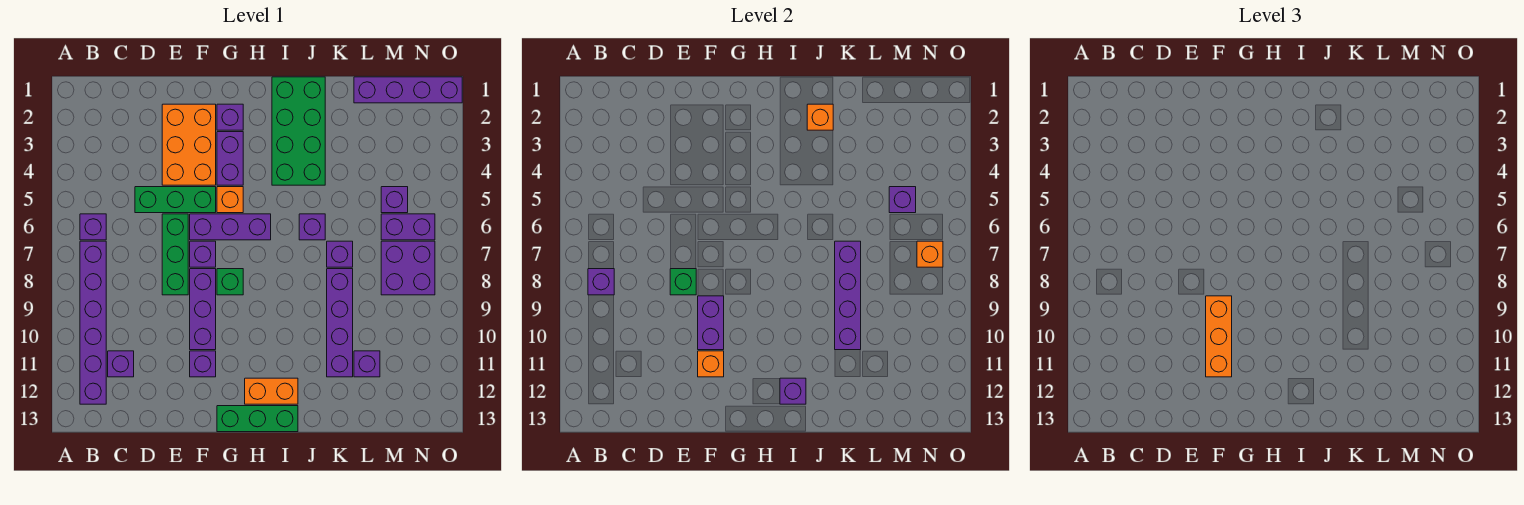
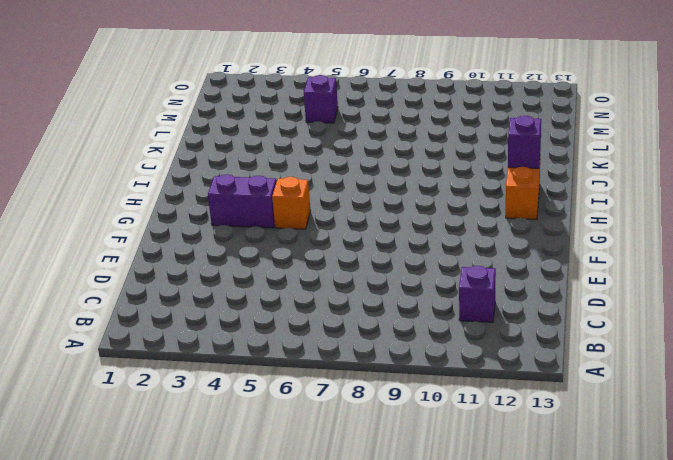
none -> purple brick B6 level 1
none -> purple brick B7:B12 level 1
none -> green brick D5:F5 level 1
none -> orange brick E2:F4 level 1

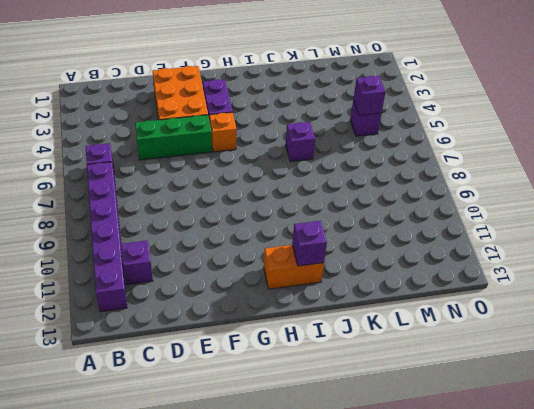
none -> green brick E6:E8 level 1
none -> purple brick F6:H6 level 1
none -> purple brick F7 level 1
none -> purple brick F8:F10 level 1

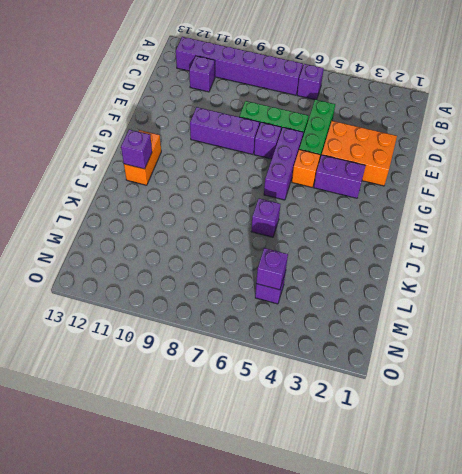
none -> purple brick F11 level 1
none -> purple brick G2 level 1
none -> green brick G8 level 1
none -> green brick G13:I13 level 1

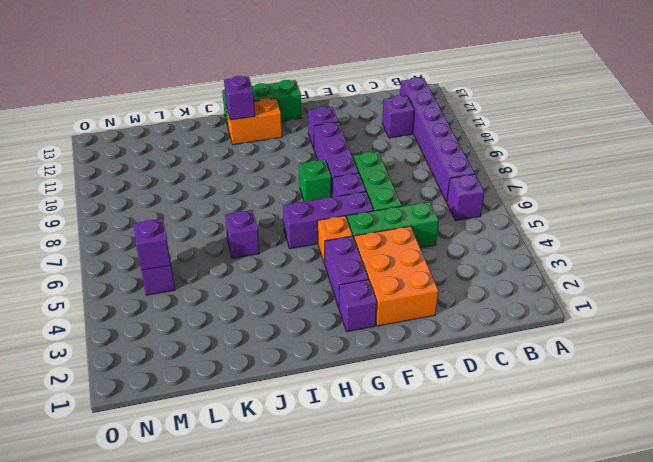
none -> green brick I1:J4 level 1
none -> purple brick K7 level 1
none -> purple brick K8:K11 level 1
none -> purple brick L1:O1 level 1

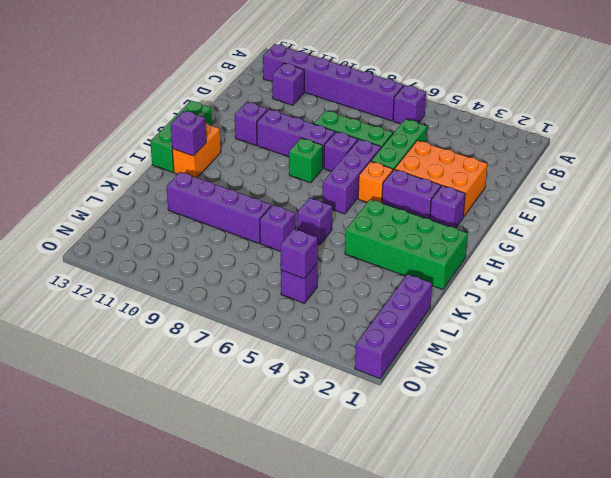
none -> purple brick L11 level 1
none -> purple brick M6:N6 level 1
none -> purple brick M7:N8 level 1
none -> purple brick B8 level 2

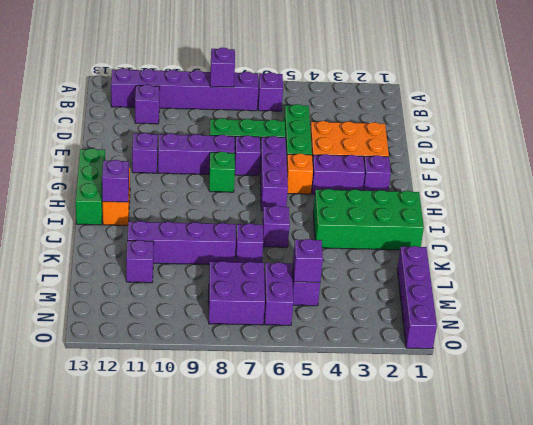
none -> green brick E8 level 2
none -> purple brick F9:F10 level 2
none -> orange brick F11 level 2
none -> orange brick J2 level 2

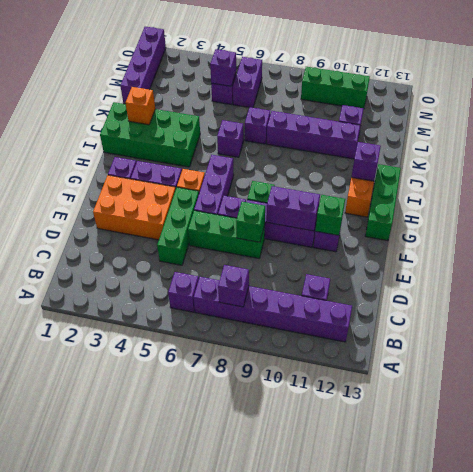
green brick F11 level 2 -> orange brick F11 level 2
green brick N9:N11 level 1 -> none
none -> purple brick M7:N8 level 1
none -> purple brick K7:K10 level 2
none -> orange brick N7 level 2
none -> orange brick F9:F11 level 3

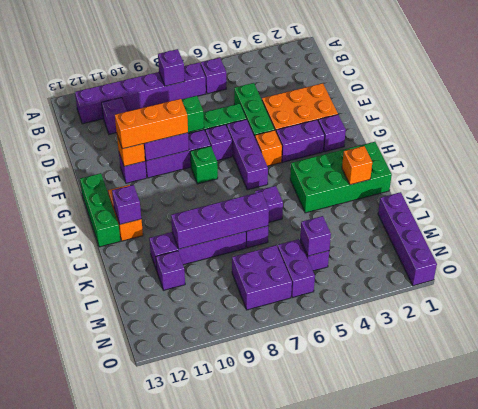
none -> orange brick N7 level 2

